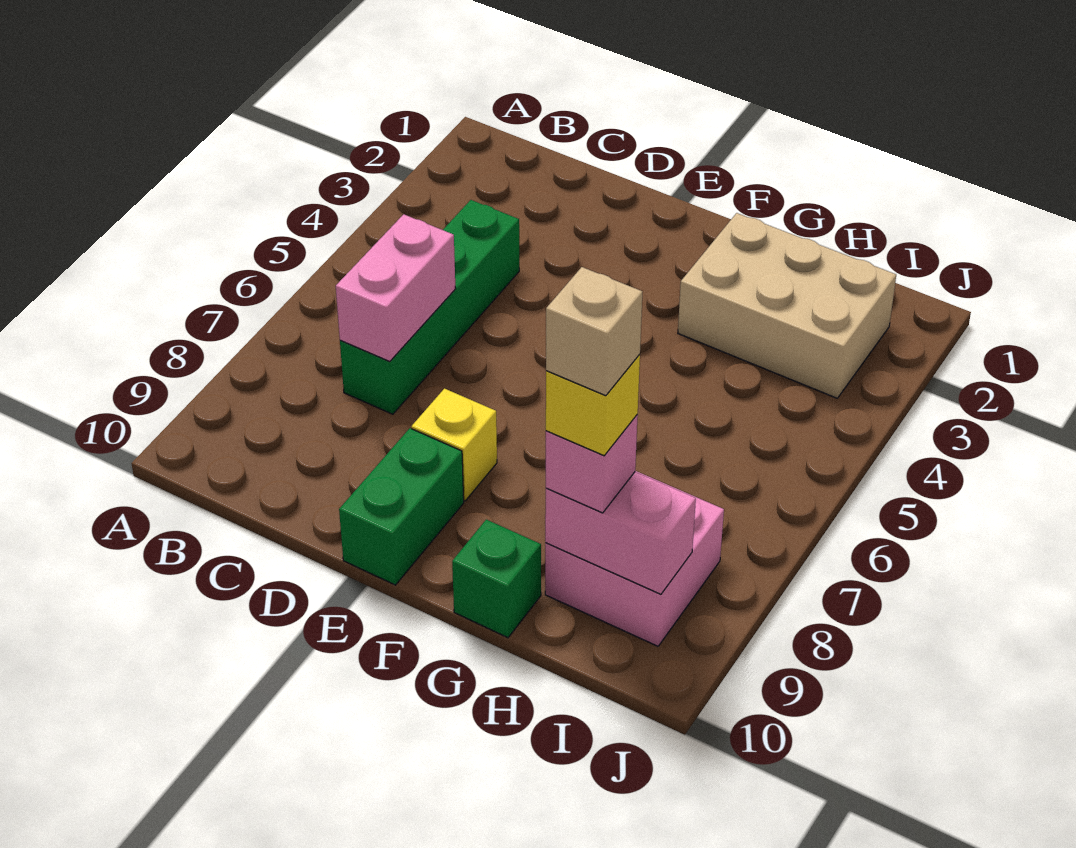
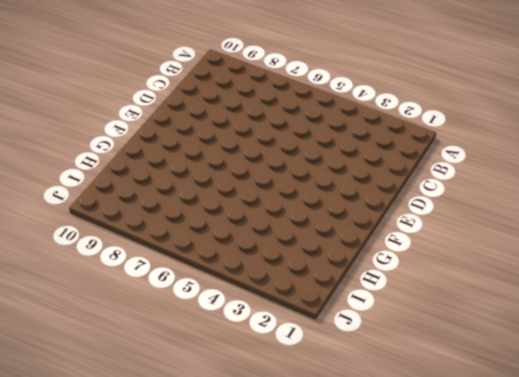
none -> green brick C4:C7 level 1
none -> yellow brick E8 level 1

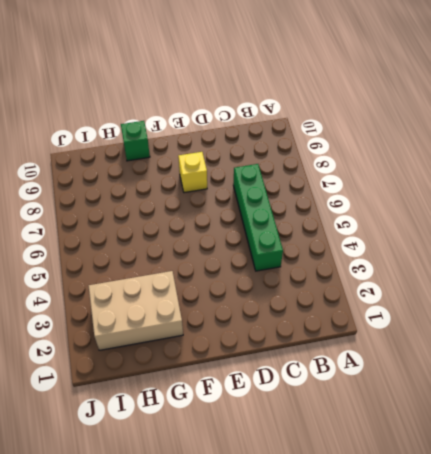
none -> green brick E9:E10 level 1
none -> pink brick H8:I9 level 1

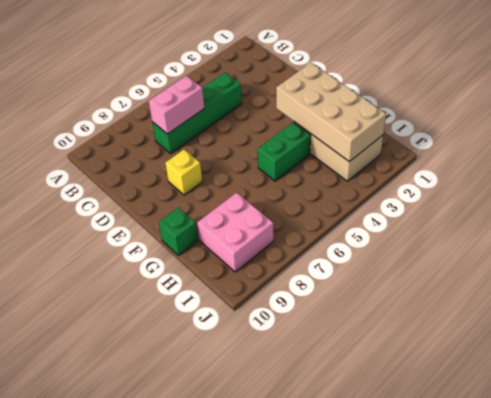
tan brick F2:I3 level 2 -> none
green brick G4:G5 level 1 -> green brick E9:E10 level 1
none -> pink brick H9:I9 level 2
none -> pink brick H9 level 3

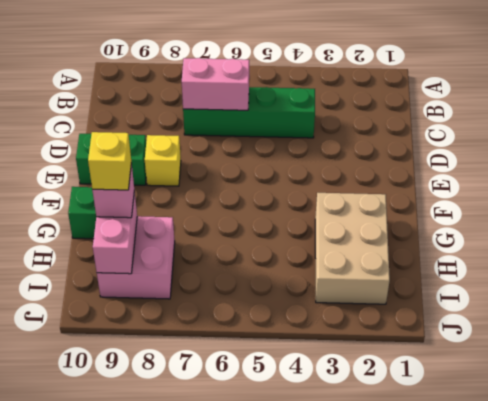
none -> tan brick H9 level 5

